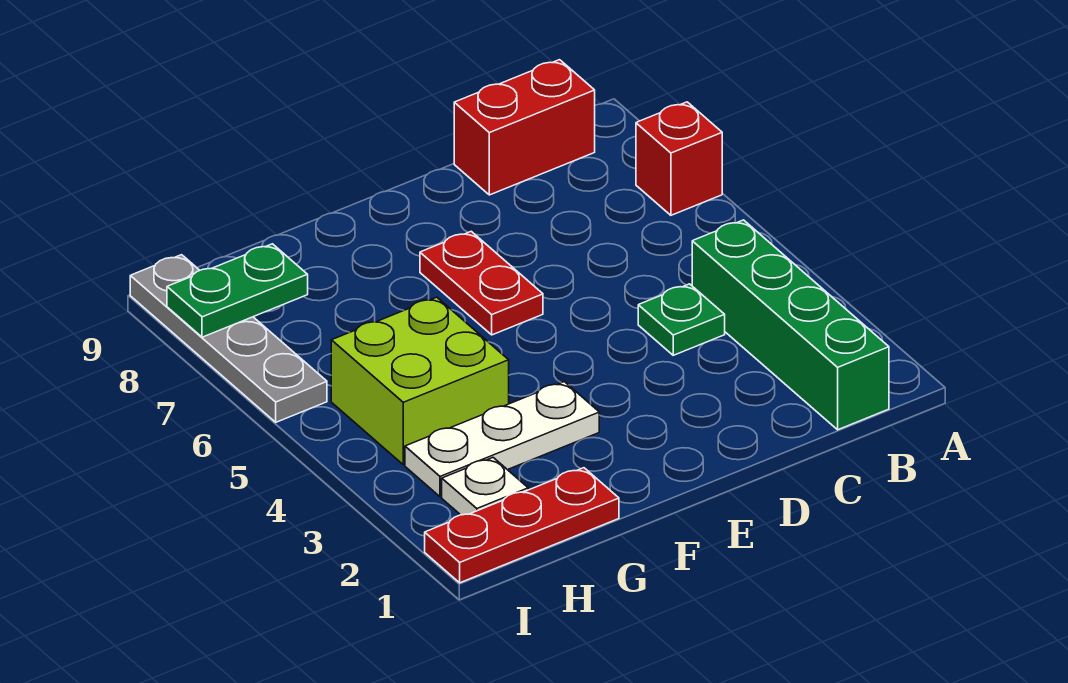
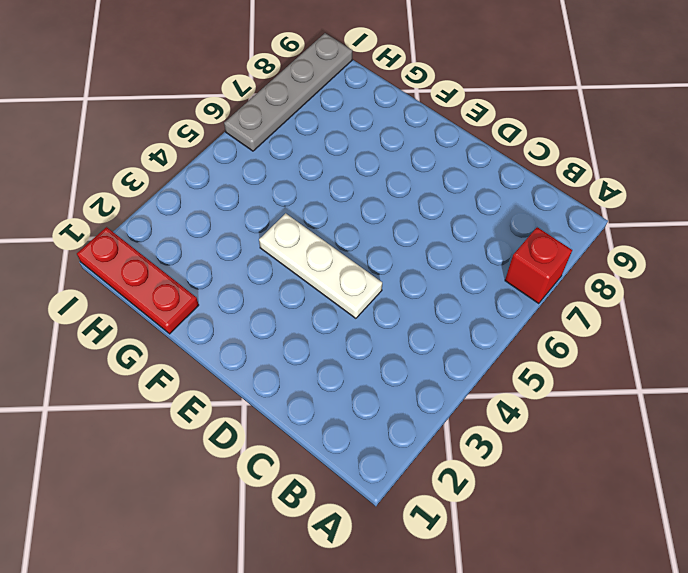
white plate D4:F4 level 1 -> white plate F3:H3 level 1
none -> green brick B1:B4 level 1
none -> red brick B9:C9 level 1

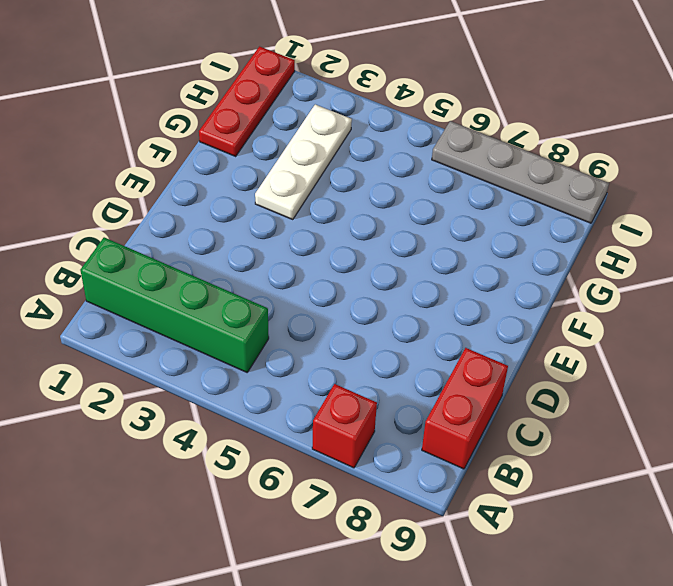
none -> green plate C4 level 1
none -> red plate E6:E7 level 1

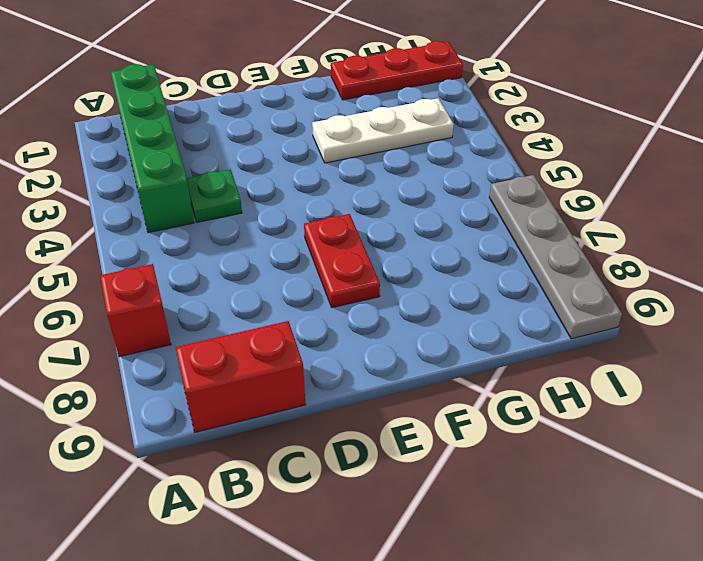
none -> lime brick G4:H5 level 1
none -> white plate H2 level 1

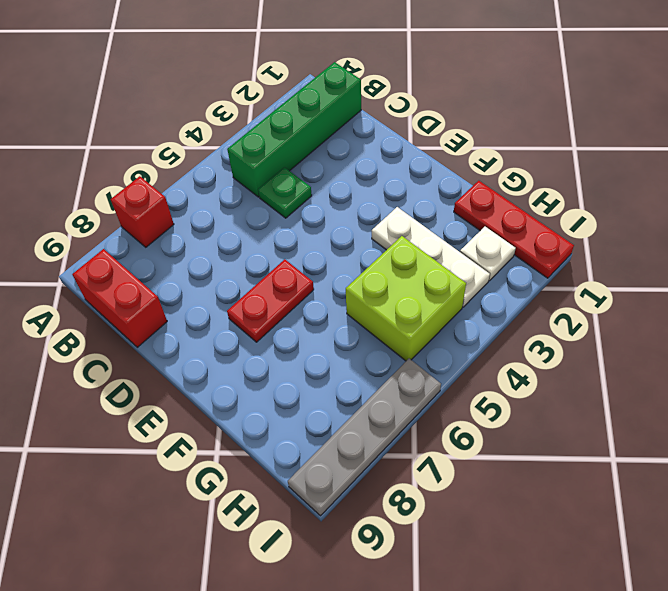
none -> green plate H8:I8 level 2

